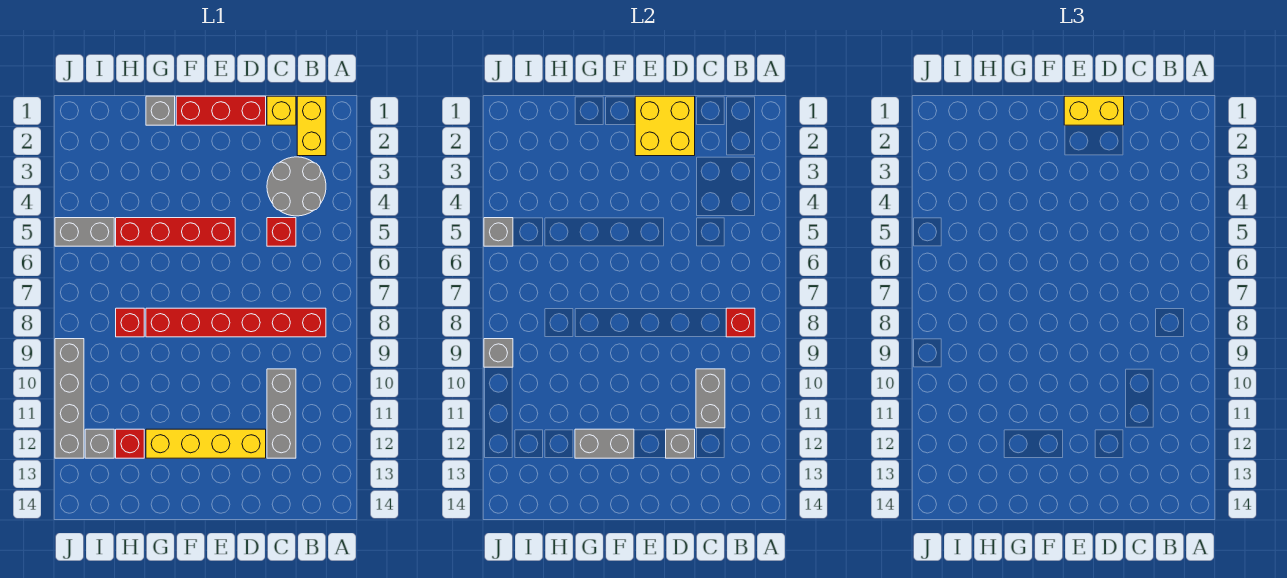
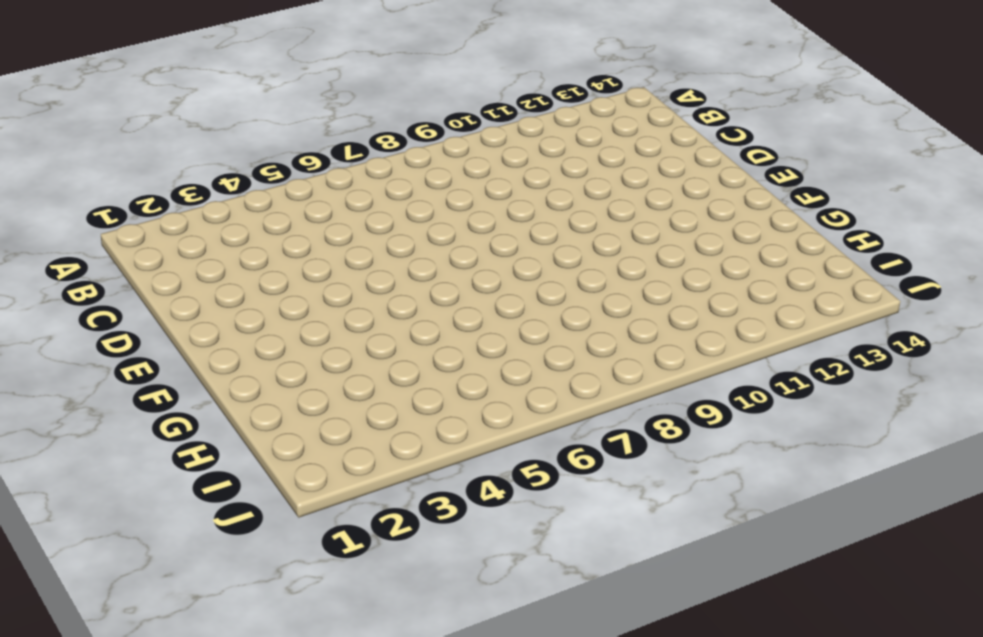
none -> yellow brick B1:B2 level 1
none -> grey round brick B3:C4 level 1
none -> red brick B8:G8 level 1

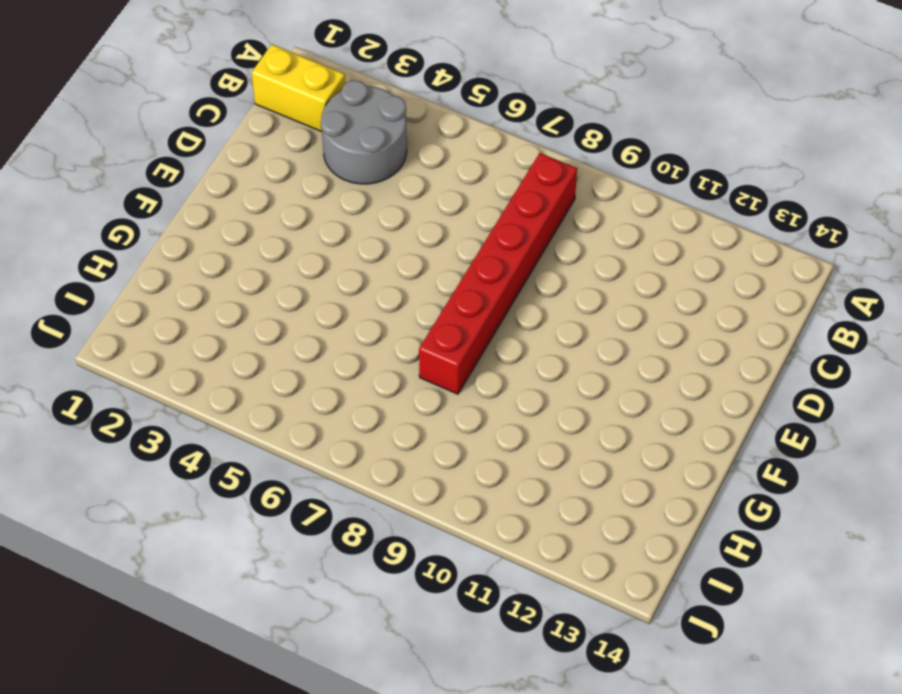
none -> yellow brick C1 level 1
none -> red brick C5 level 1
none -> grey brick C10:C12 level 1

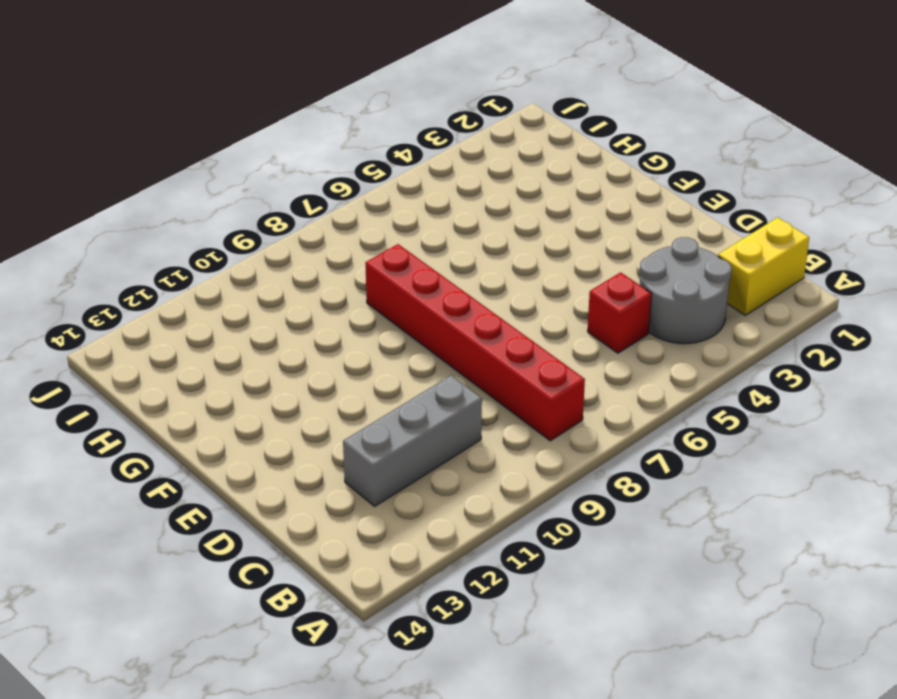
none -> yellow brick C1 level 1
none -> red brick D1:F1 level 1
none -> yellow brick D12:G12 level 1

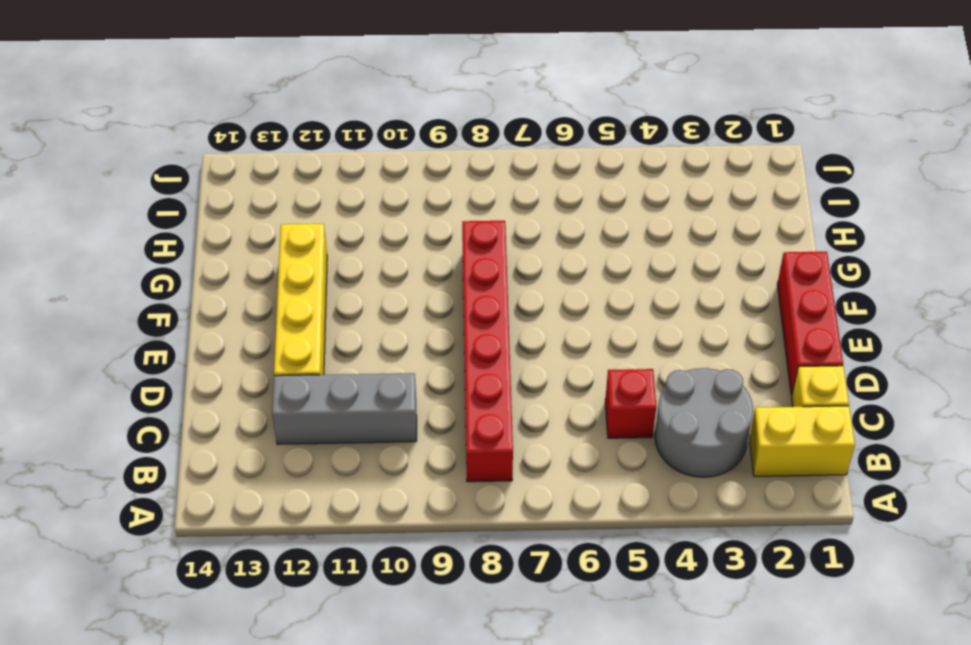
none -> red brick E5:H5 level 1
none -> grey brick G1 level 1
none -> red brick H8 level 1

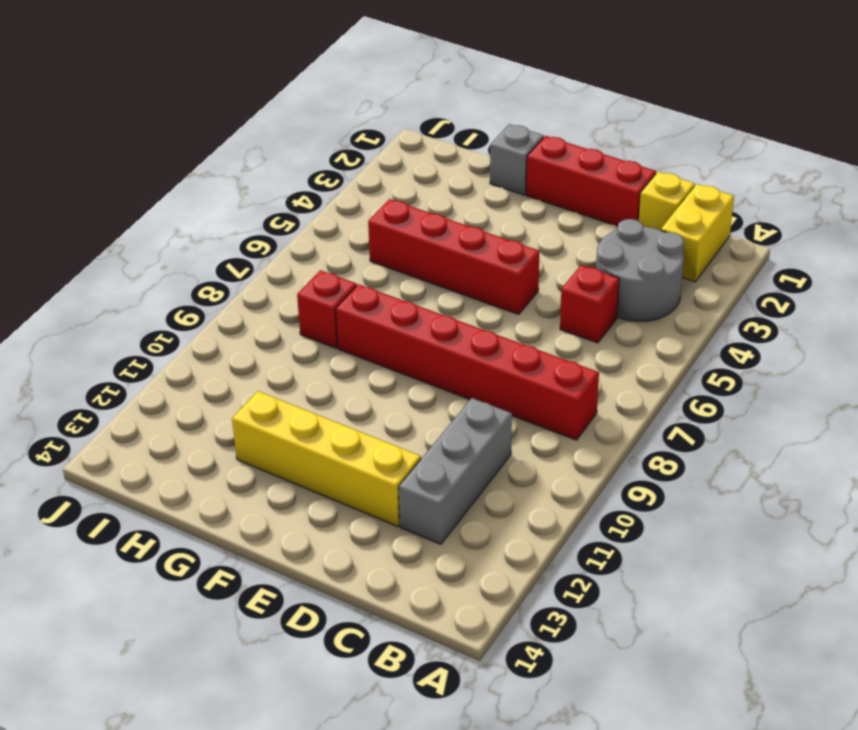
none -> red brick H12 level 1
none -> grey brick I5:J5 level 1
none -> grey brick I12 level 1

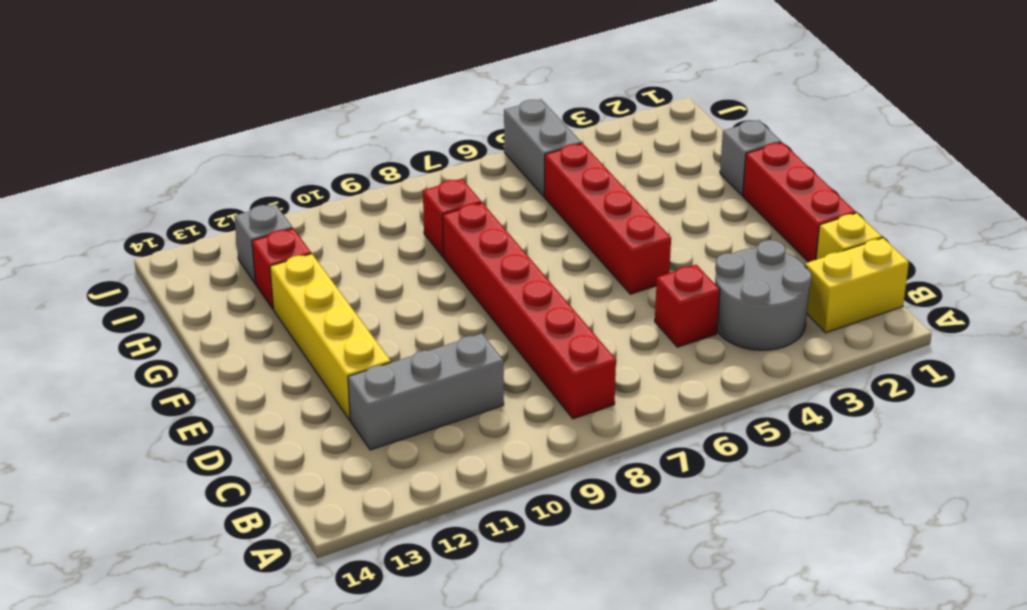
none -> grey brick J9:J12 level 1
none -> red brick B8 level 2
none -> grey brick C10:C11 level 2

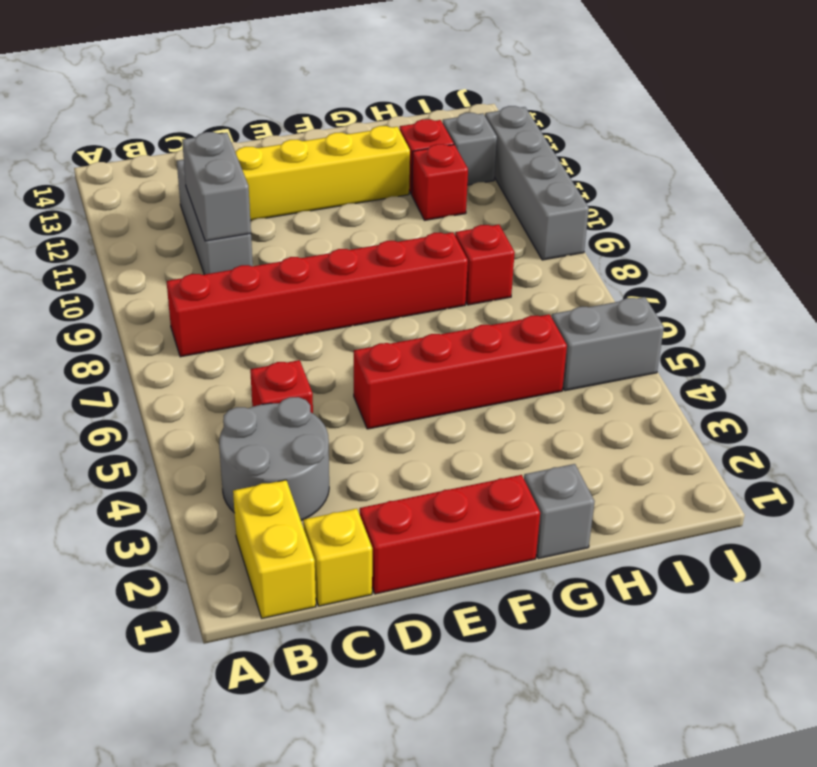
red brick H11 level 1 -> red brick B8 level 2
none -> yellow brick D1:E2 level 2
none -> grey brick D12 level 2
none -> grey brick F12:G12 level 2

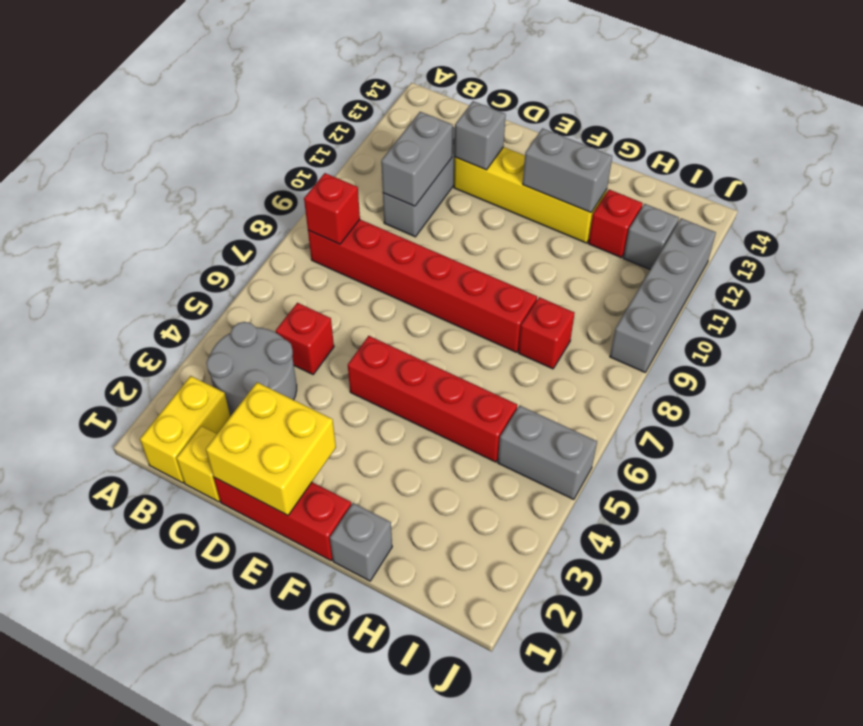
none -> grey brick J5 level 2
none -> grey brick J9 level 2
none -> yellow brick D1:E1 level 3

